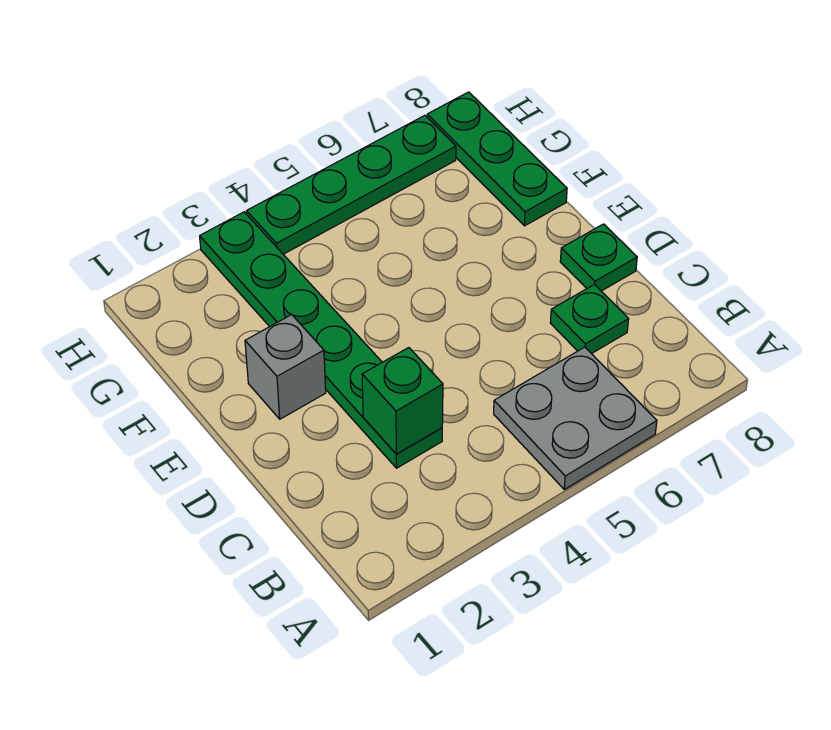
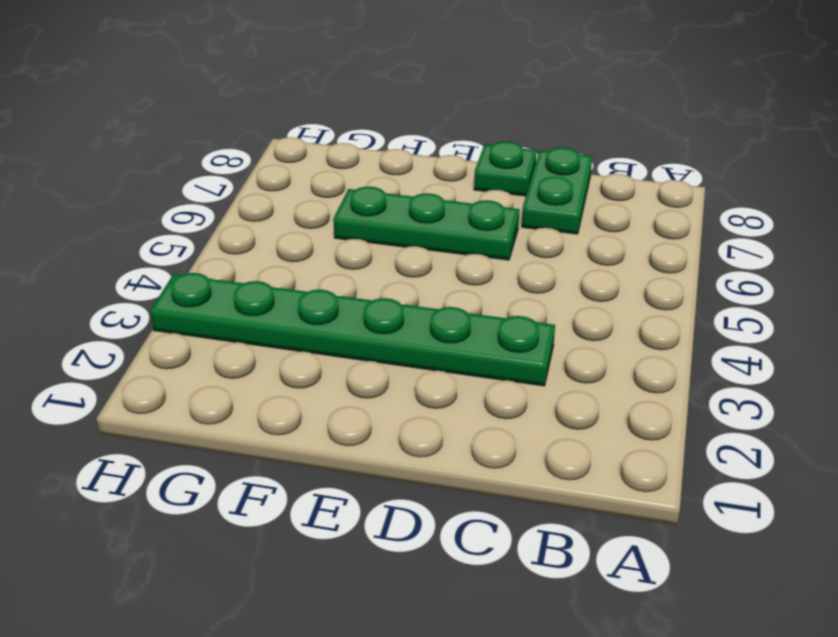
green plate C7:C8 level 1 -> green plate C7 level 1
green plate D6:F6 level 1 -> green plate F8:H8 level 1
none -> grey plate A5:B6 level 1
none -> grey brick E2 level 1

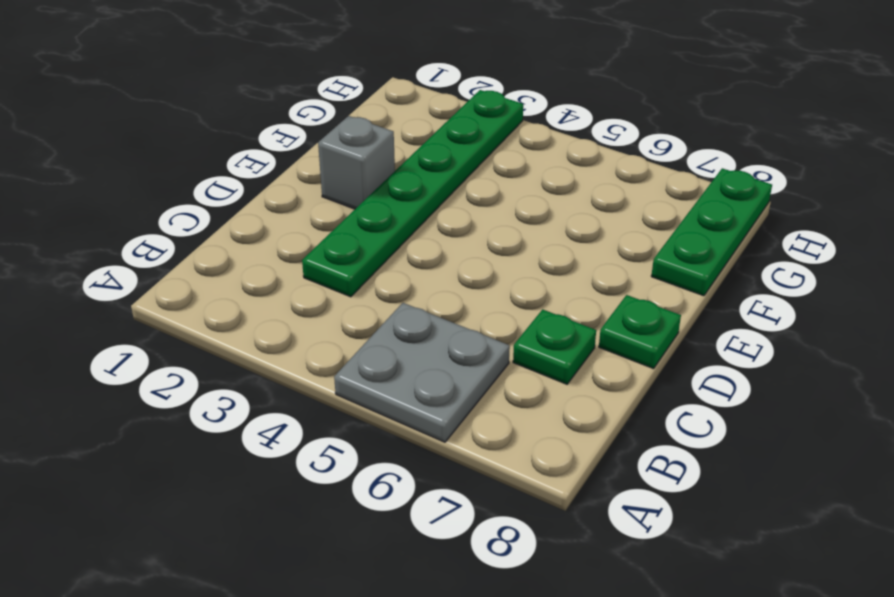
none -> green plate H4:H7 level 1
none -> green brick C3 level 2

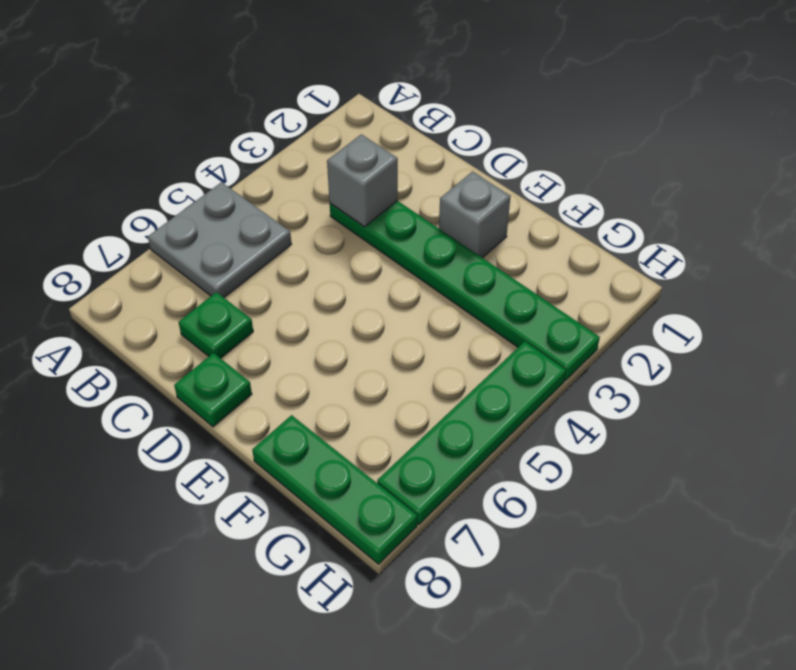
grey brick C3 level 2 -> green brick C3 level 2

